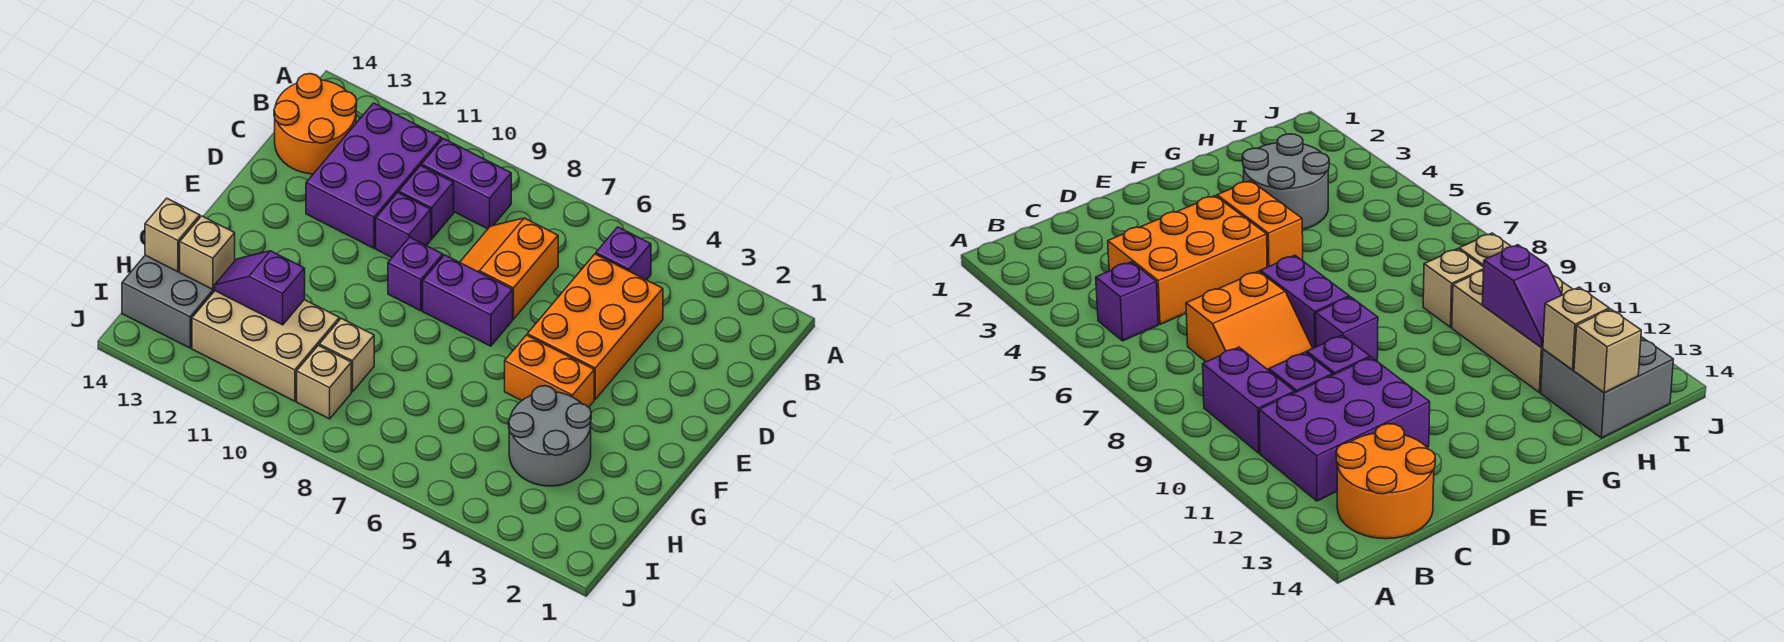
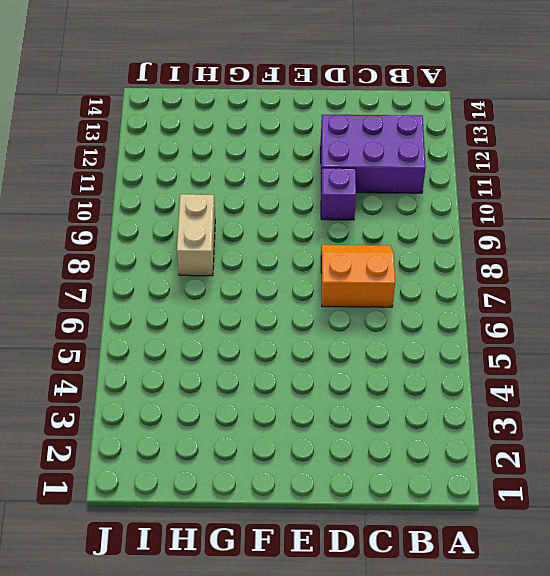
tan brick H8:H9 level 1 -> tan brick H9 level 1
none -> purple brick B5 level 1
none -> purple brick B9:B10 level 1
none -> orange round brick B13:C14 level 1

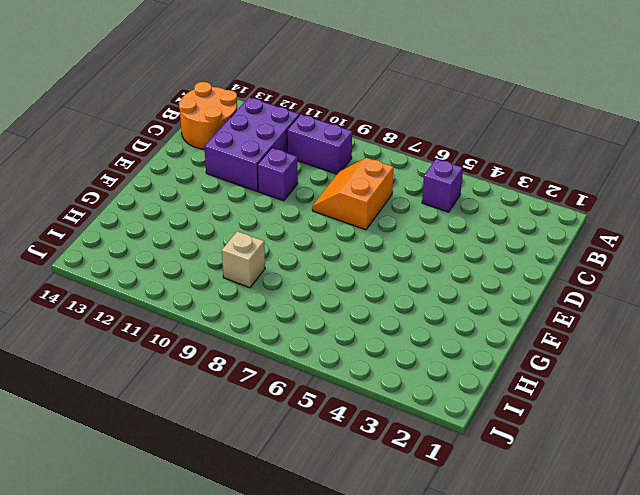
none -> orange brick C4:E5 level 1
none -> purple brick C10 level 1
none -> purple brick E7:E8 level 1

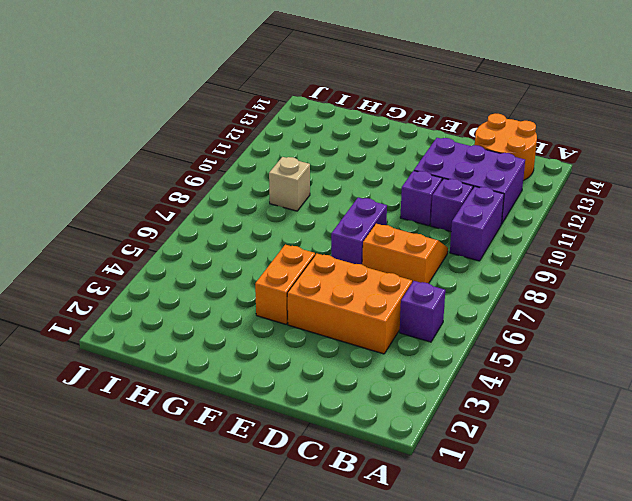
none -> purple brick E9 level 1
none -> grey round brick G3:H4 level 1
none -> tan brick H10:I12 level 1

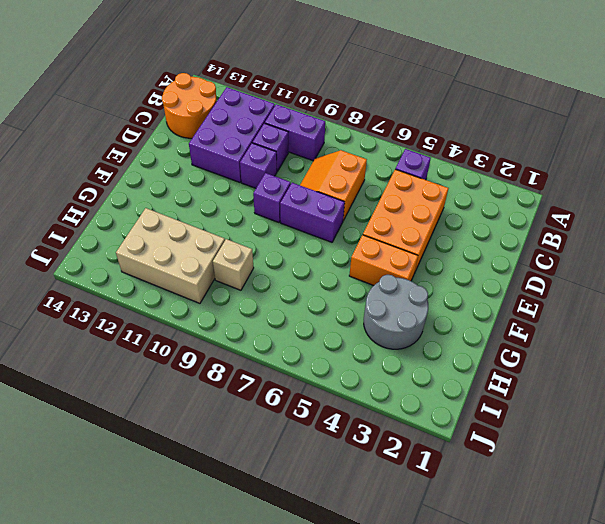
none -> grey brick H13:I14 level 1
none -> tan brick I9 level 1
none -> purple slope H11:H12 level 2 top 11

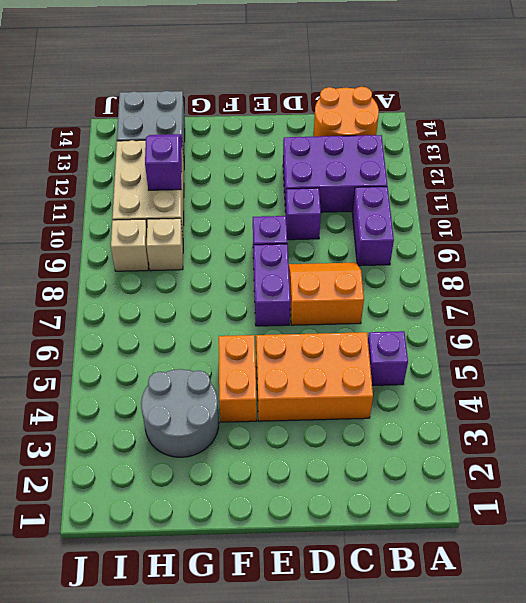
none -> purple brick C10 level 1
none -> tan brick H13 level 2
none -> tan brick H14 level 2

